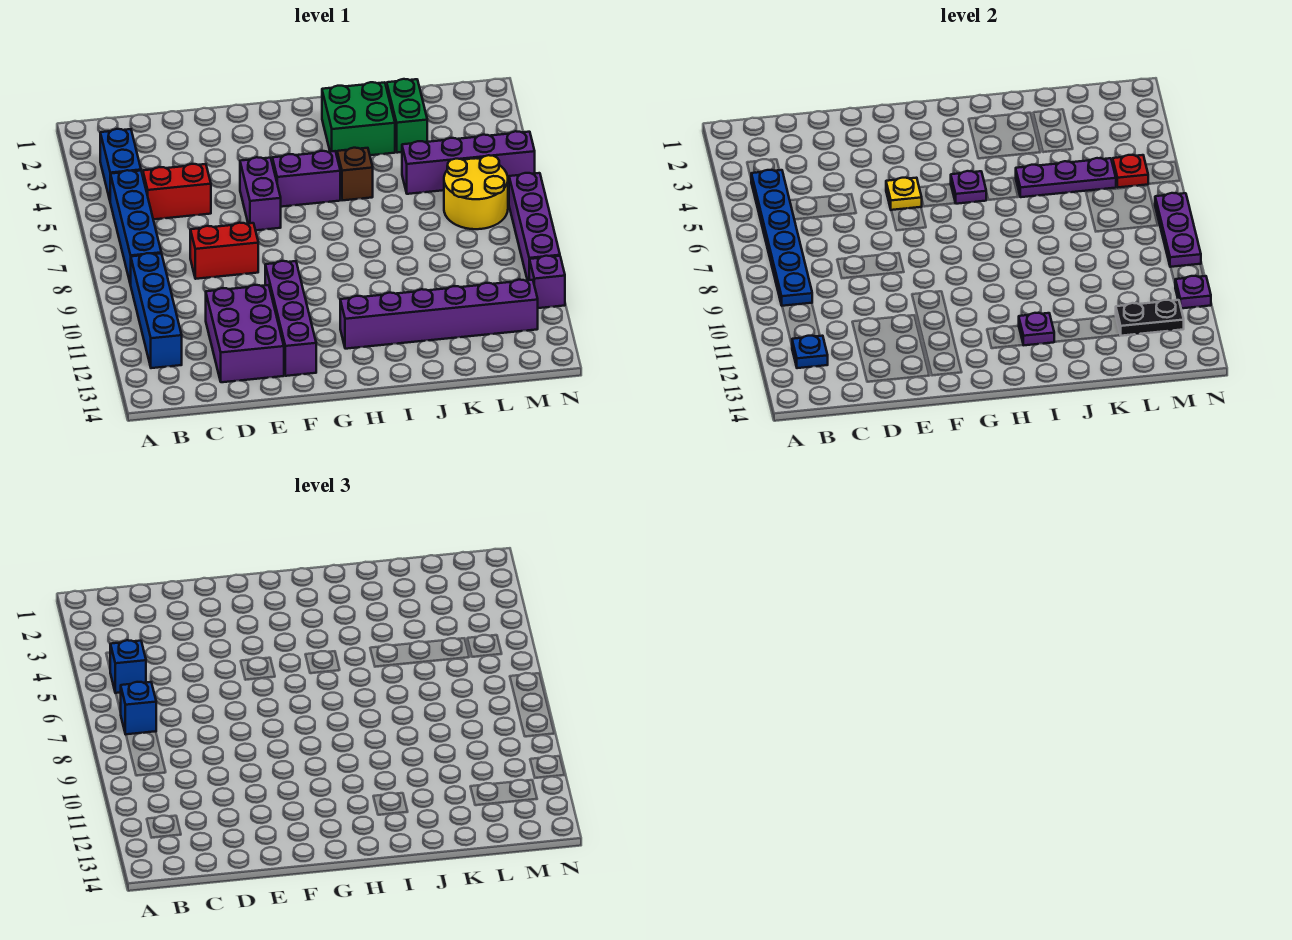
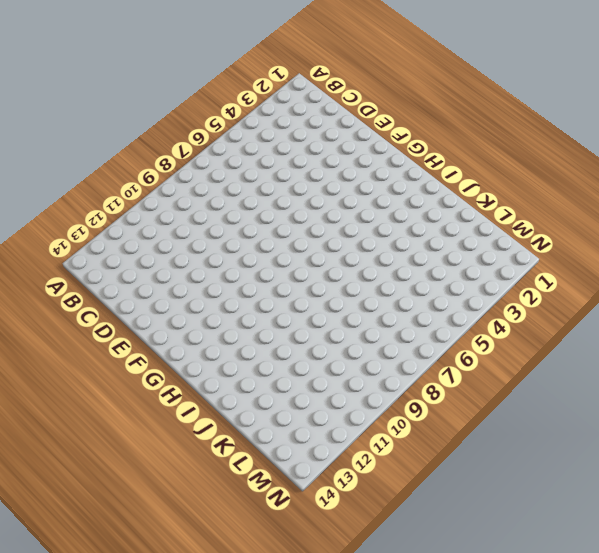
none -> blue brick B3:B4 level 1
none -> blue brick B5:B8 level 1
none -> blue brick B9:B12 level 1

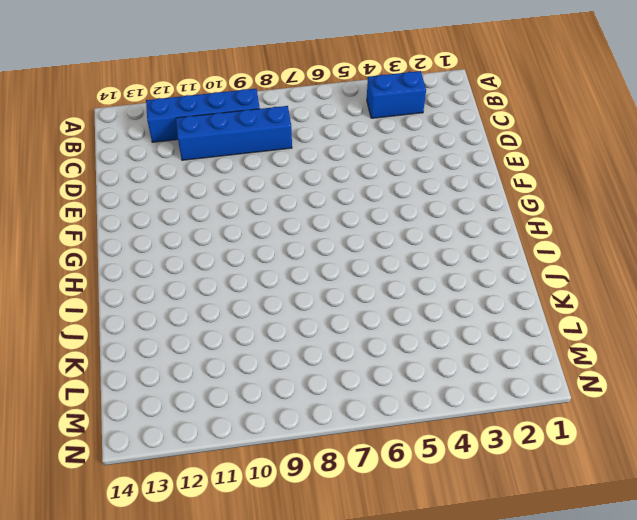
blue brick C8:C11 level 1 -> blue brick B5:B8 level 1
none -> red brick C5:D5 level 1
none -> red brick D8:E8 level 1
none -> purple brick D11:E13 level 1

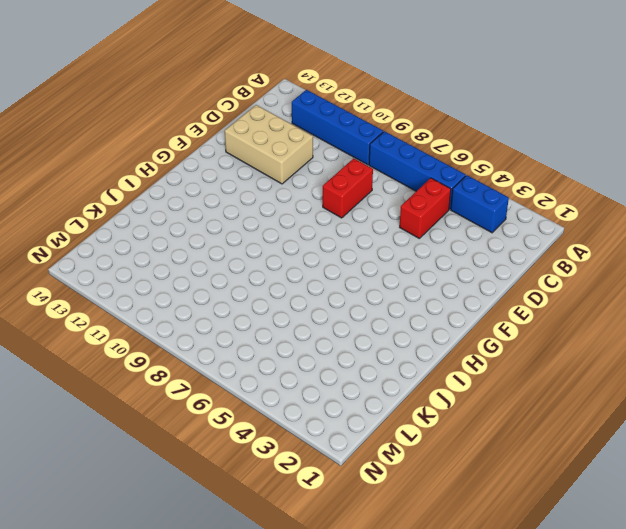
tan brick D11:E13 level 1 -> purple brick D11:E13 level 1
none -> purple brick F5:F6 level 1
none -> purple brick F10:F13 level 1
none -> purple brick G5:H5 level 1

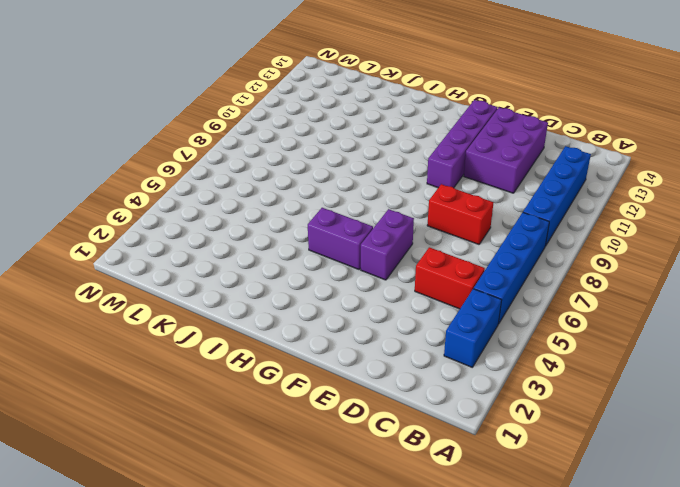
none -> purple brick H12:M12 level 1
none -> green brick I2:J3 level 1
none -> brown brick I5 level 1

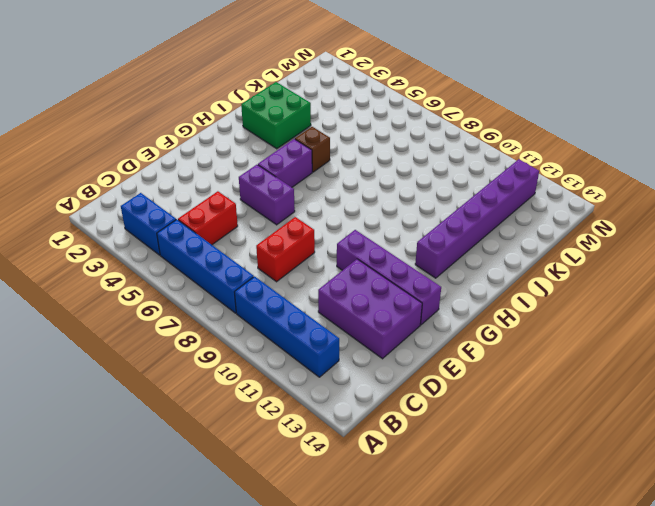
none -> green brick K2:K3 level 1
none -> purple brick K5:N5 level 1
none -> yellow round brick L6:M7 level 1

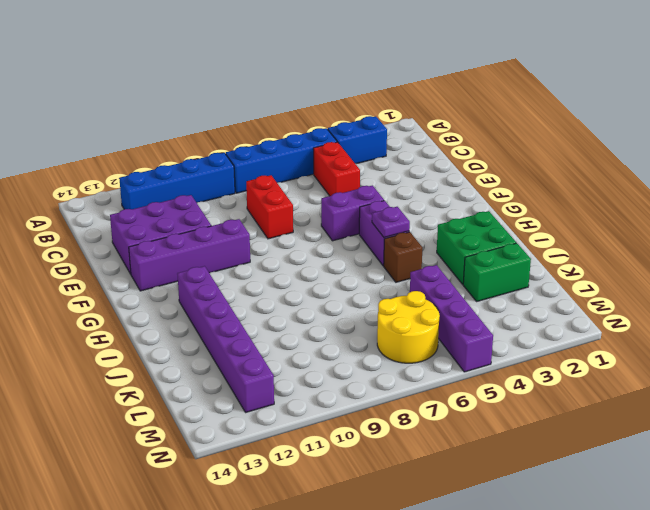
none -> purple brick N7:N10 level 1
none -> purple brick N11 level 1
none -> blue plate B4:B9 level 2

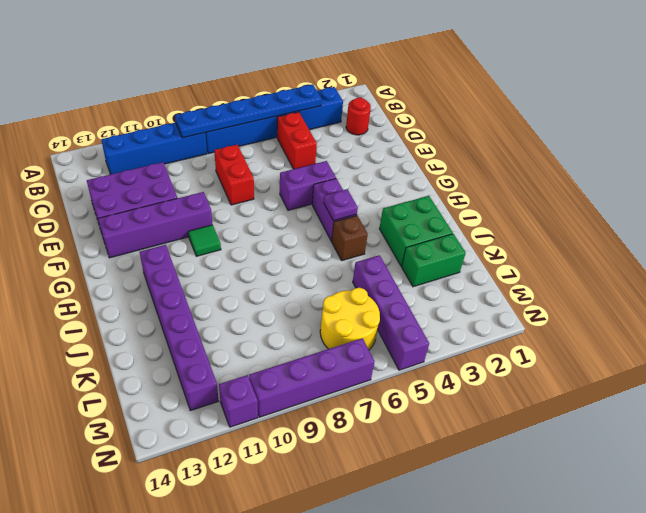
red round brick C2 level 1 -> none
green tile G10 level 1 -> none
none -> blue plate B12 level 2
none -> yellow plate F5 level 2
none -> purple plate I12 level 2

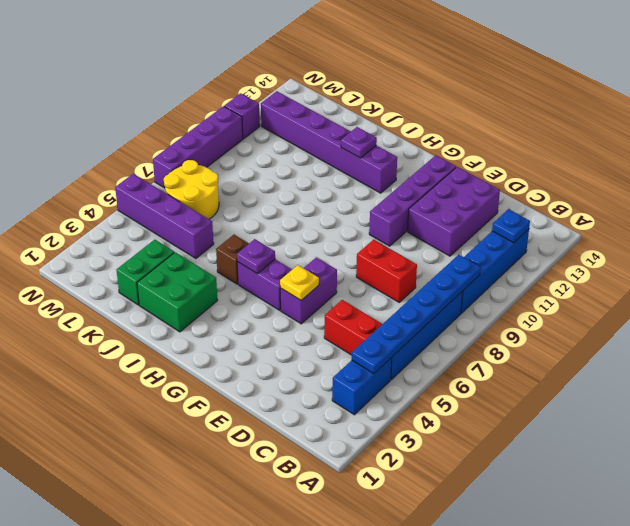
none -> purple plate J5:L5 level 2
none -> black plate L12:M12 level 2
none -> red plate M5 level 2

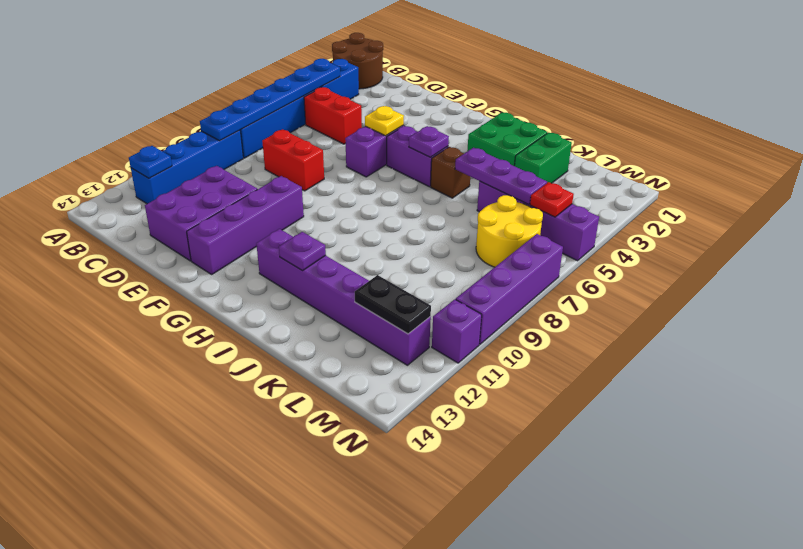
brown round brick A1:B2 level 1 -> none
none -> purple plate N7:N9 level 2
none -> purple plate N11 level 2
none -> blue brick B5 level 3

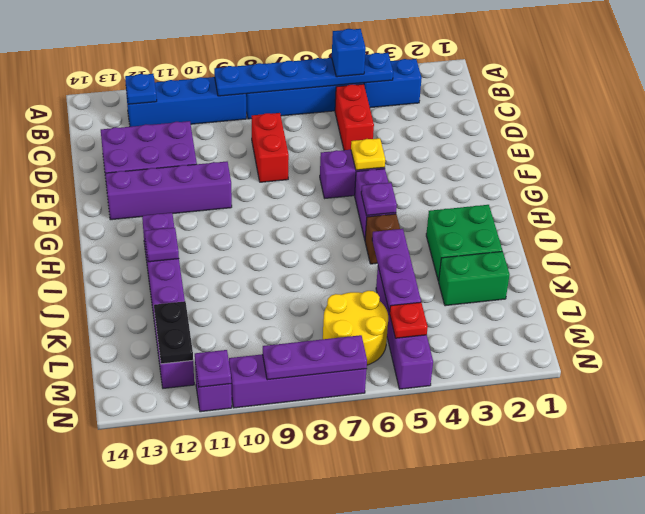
none -> blue brick B7 level 3

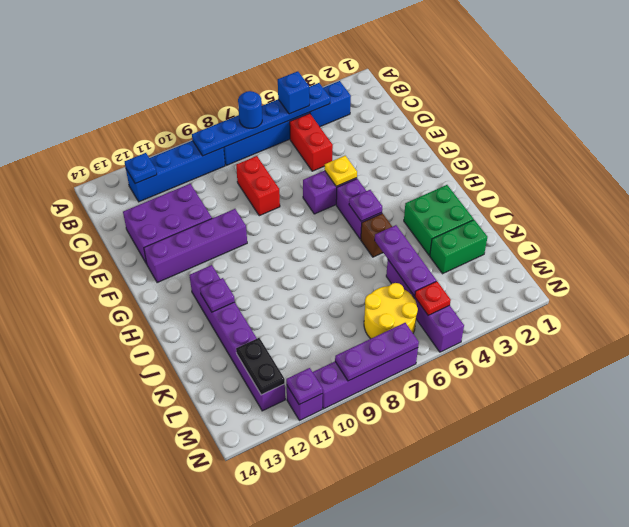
blue round brick B7 level 3 -> blue brick B7 level 3

